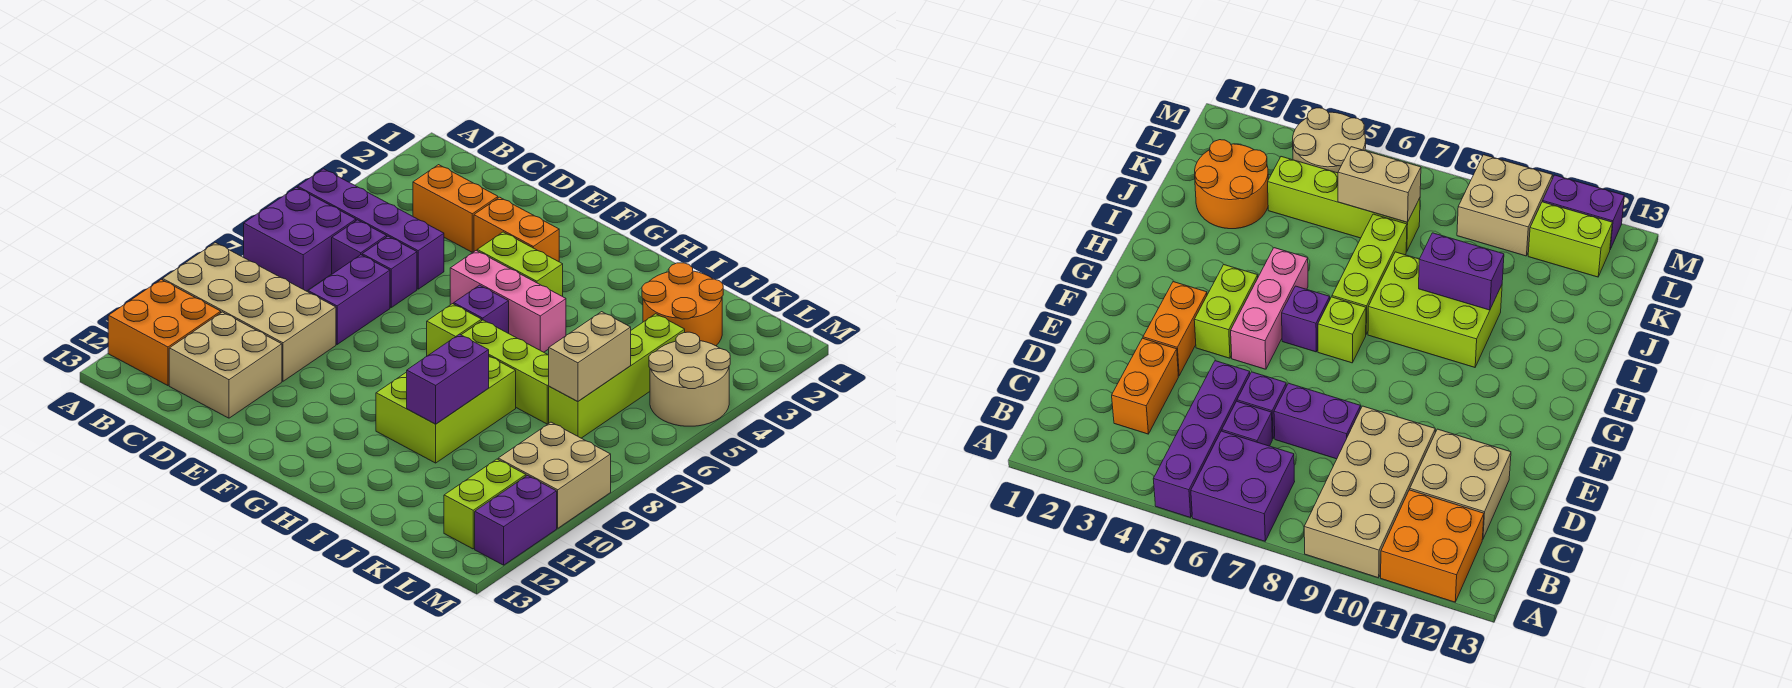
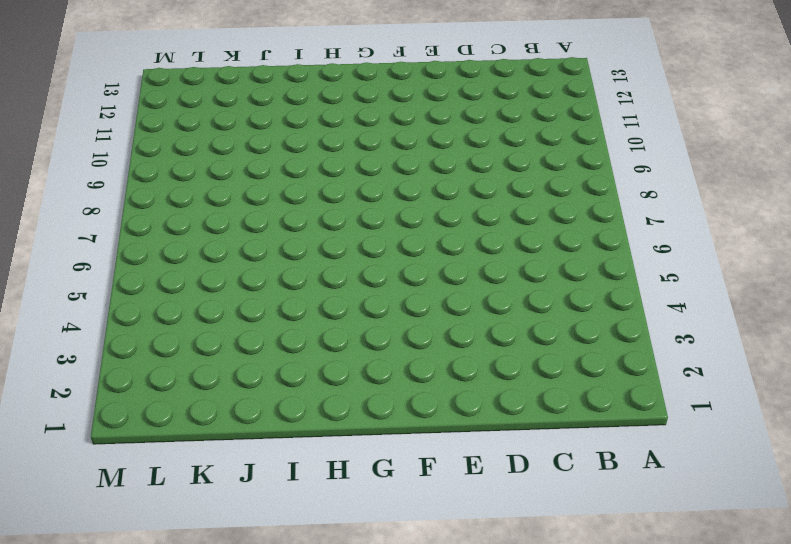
none -> purple brick A5:D5 level 1
none -> purple brick A6:B7 level 1
none -> tan brick A9:D10 level 1

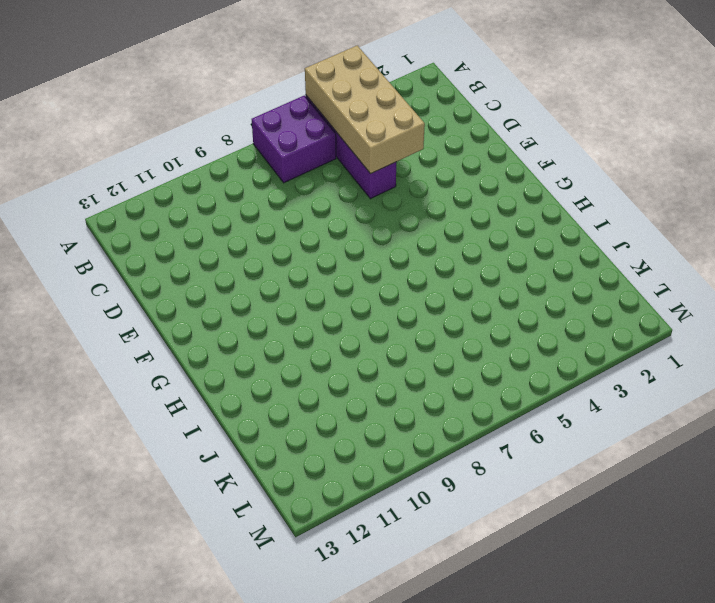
tan brick A4:D5 level 2 -> tan brick A9:D10 level 1
none -> orange brick A11:B12 level 1
none -> orange brick C3:D3 level 1
none -> purple brick C6 level 1

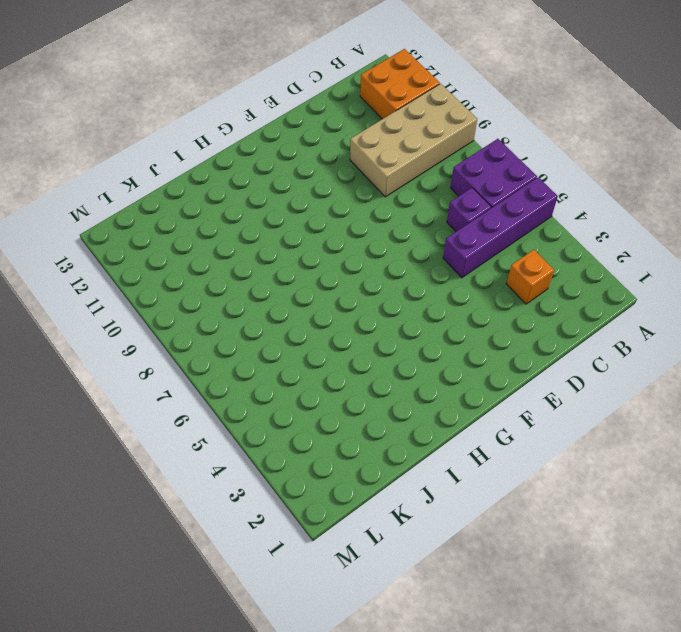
orange brick C3 level 1 -> orange brick C3:D3 level 1
none -> tan brick C11:D12 level 1
none -> purple brick D6 level 1
none -> purple brick D7:D8 level 1

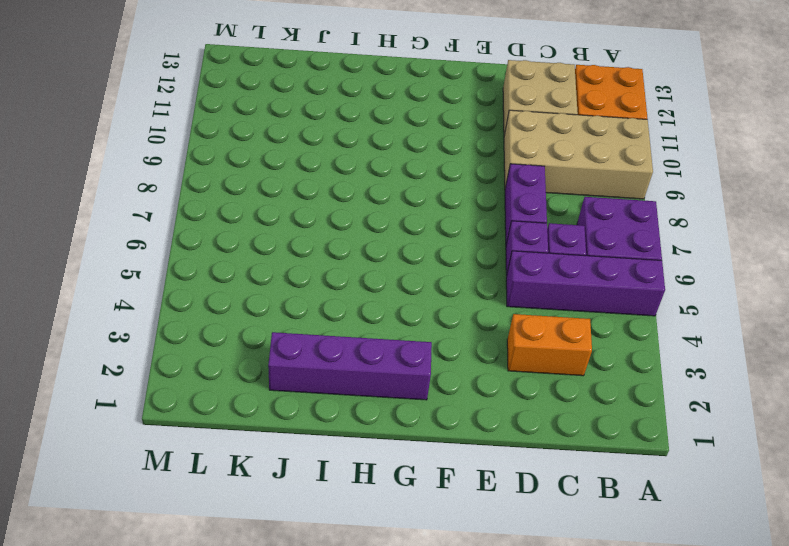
purple brick G2:J2 level 1 -> orange round brick J2:K3 level 1
none -> orange brick E3:F3 level 1
none -> lime brick F4:G4 level 1
none -> pink brick F5:H5 level 1

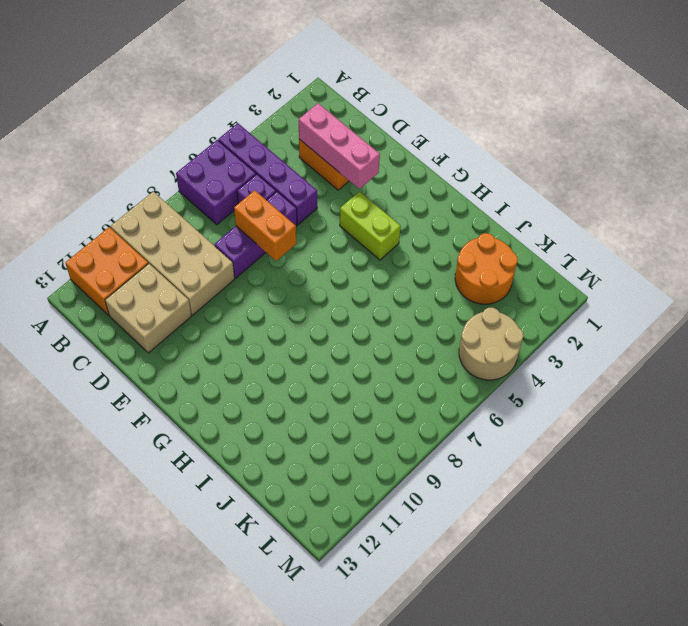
pink brick C3:E3 level 2 -> pink brick F5:H5 level 1
orange brick D7:E7 level 2 -> orange brick E3:F3 level 1
none -> purple brick G6 level 1
none -> lime brick G7 level 1
none -> lime brick H7:J7 level 1

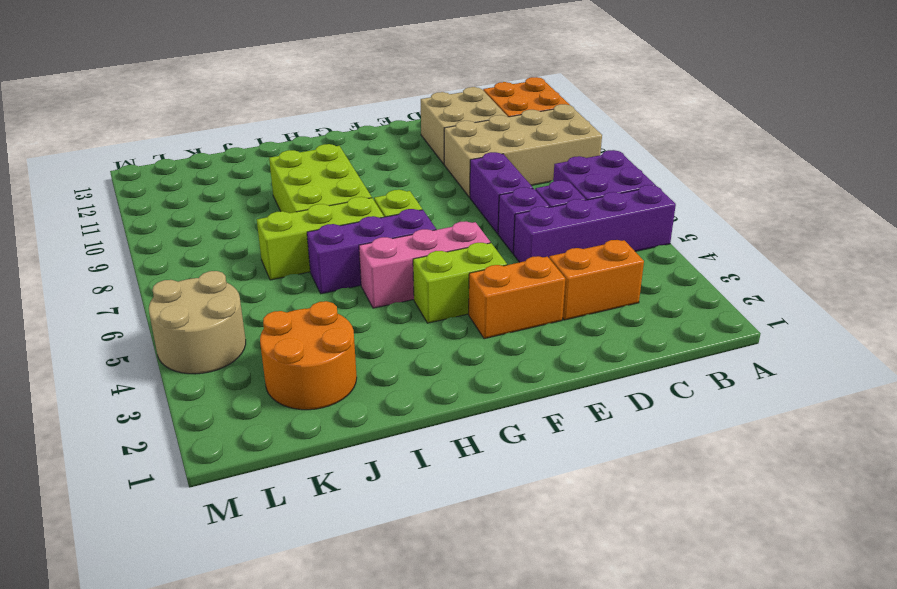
purple brick G6:I6 level 1 -> purple brick G6 level 1
none -> lime brick K4:K7 level 1
none -> tan brick L9:M10 level 1
none -> lime brick L11:L12 level 1

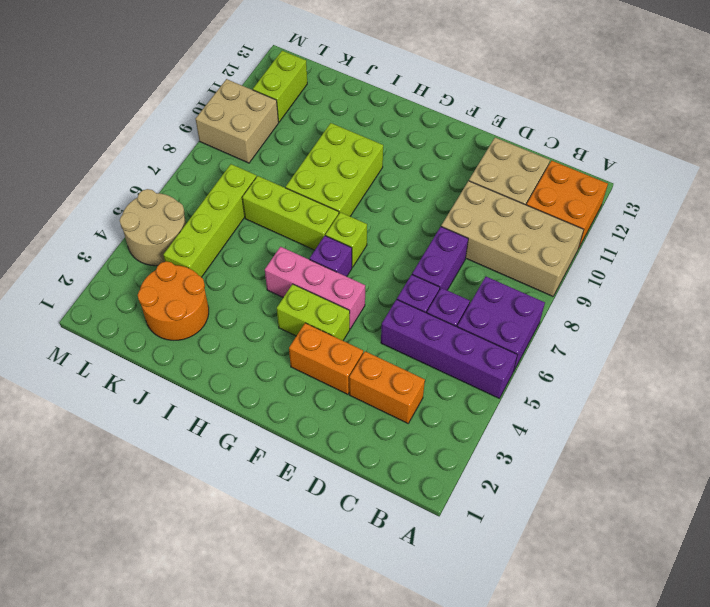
none -> purple brick M11:M12 level 1
none -> purple brick I9:I10 level 2
none -> tan brick K6:K7 level 2

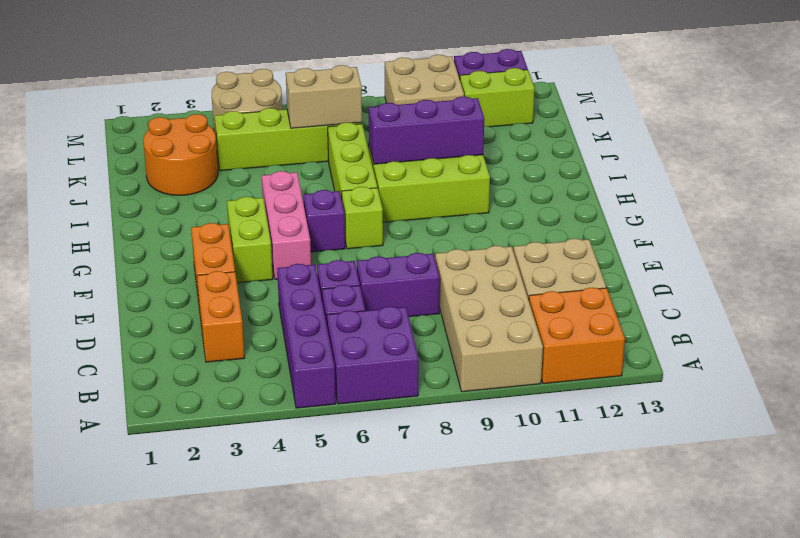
purple brick I8:I10 level 2 -> purple brick I9:I10 level 2

